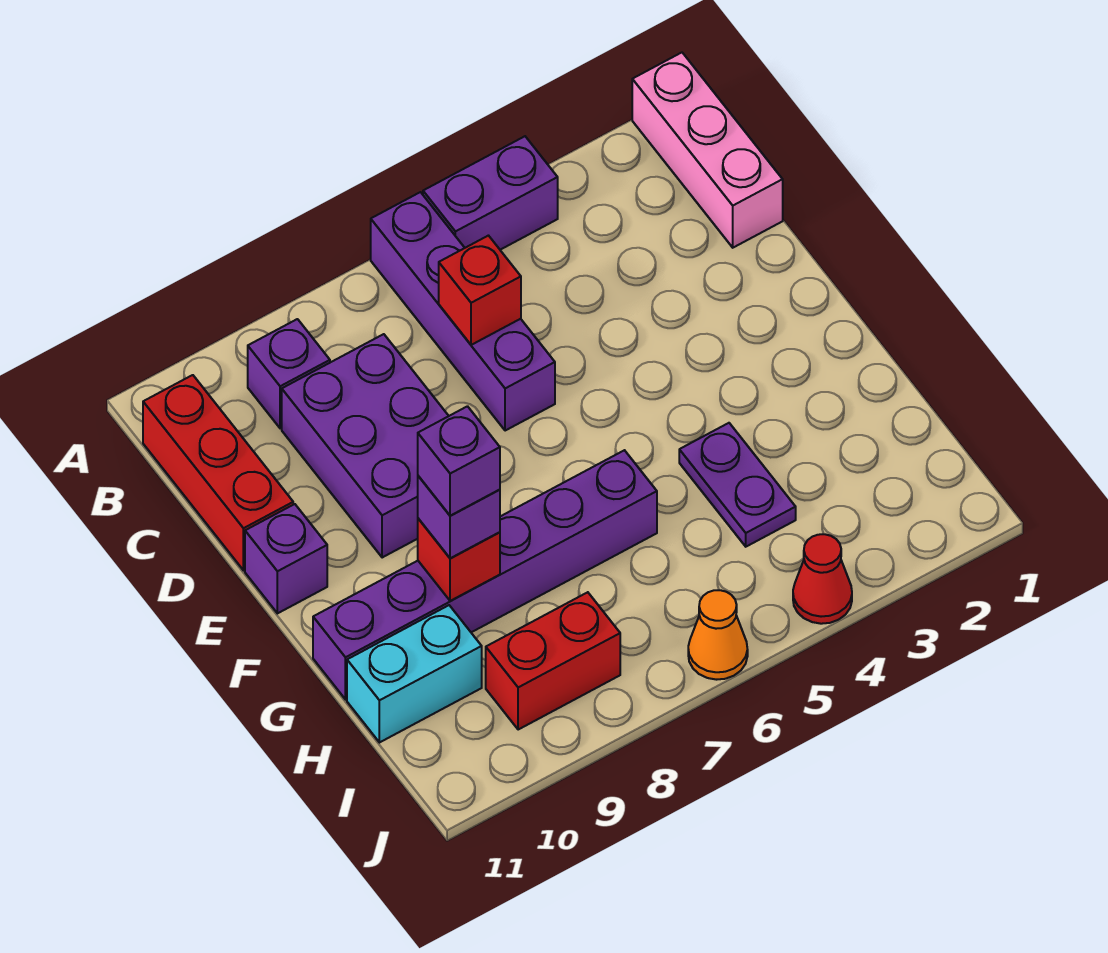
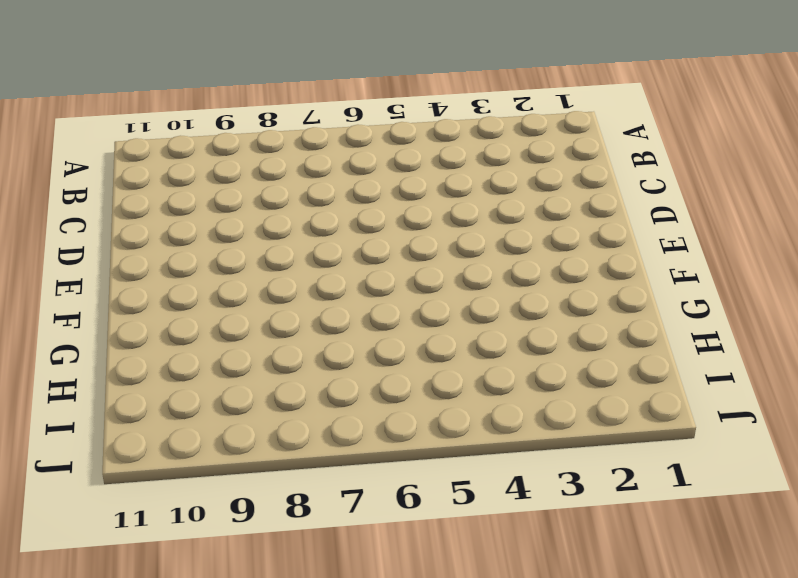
none -> pink brick A1:C1 level 1
none -> purple brick A4:A5 level 1
none -> purple brick A6:D6 level 1

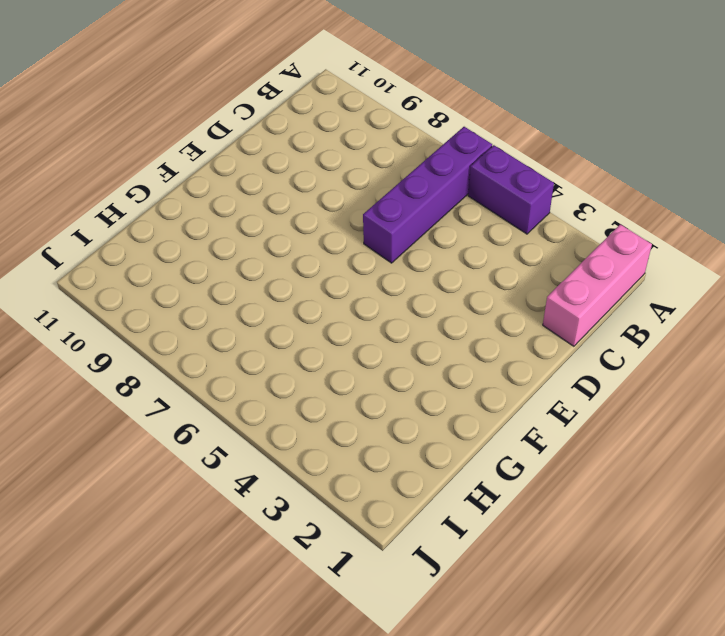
none -> purple brick B9 level 1
none -> red brick B11:D11 level 1
none -> purple brick C8:E9 level 1

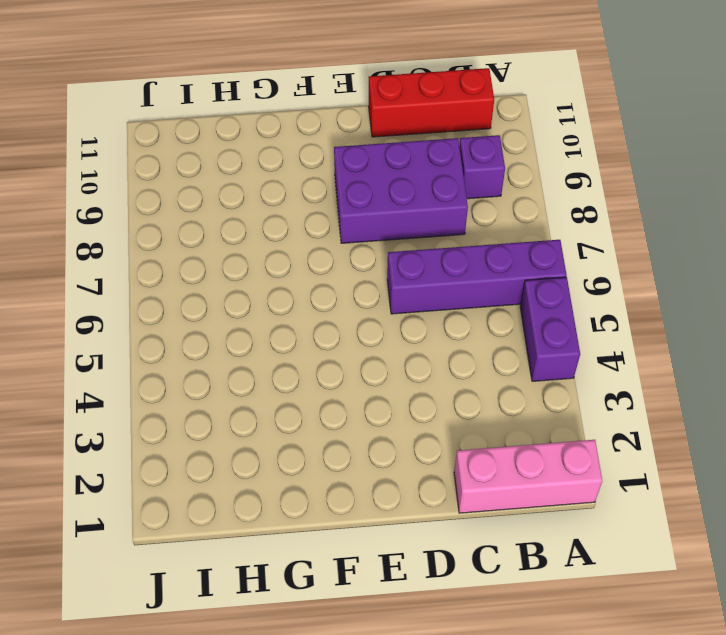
none -> purple brick E11 level 1
none -> purple plate G4:H4 level 1
none -> purple brick G6:G11 level 1

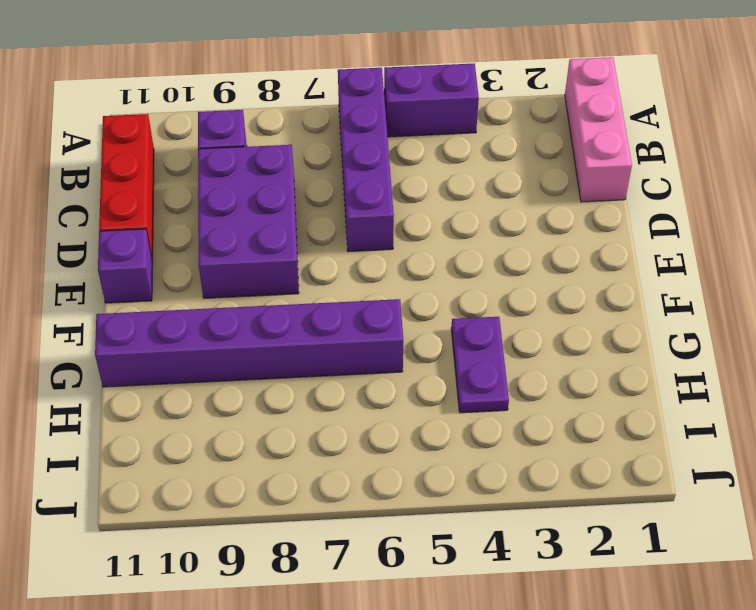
none -> cyan brick H10:H11 level 1
none -> red brick I8:I9 level 1
none -> red cone J4 level 1

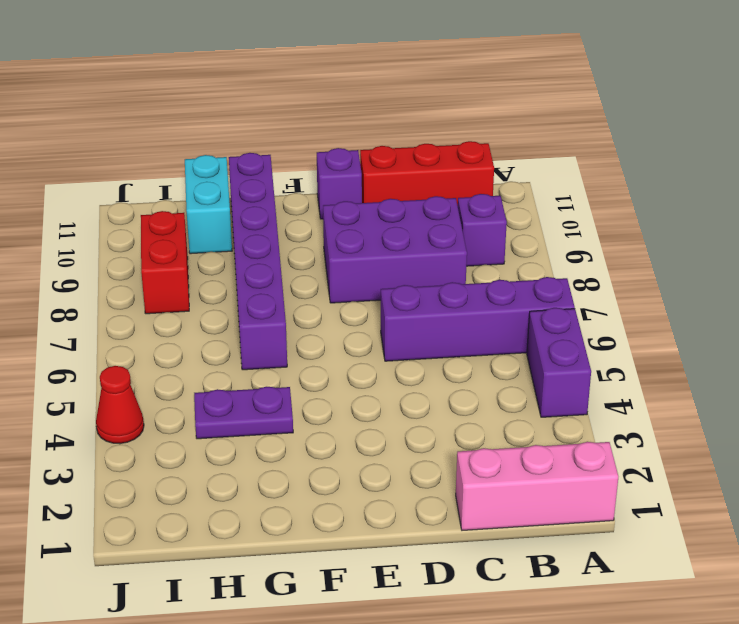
none -> orange cone J6 level 1
none -> red brick C6 level 2
none -> red brick G9 level 2

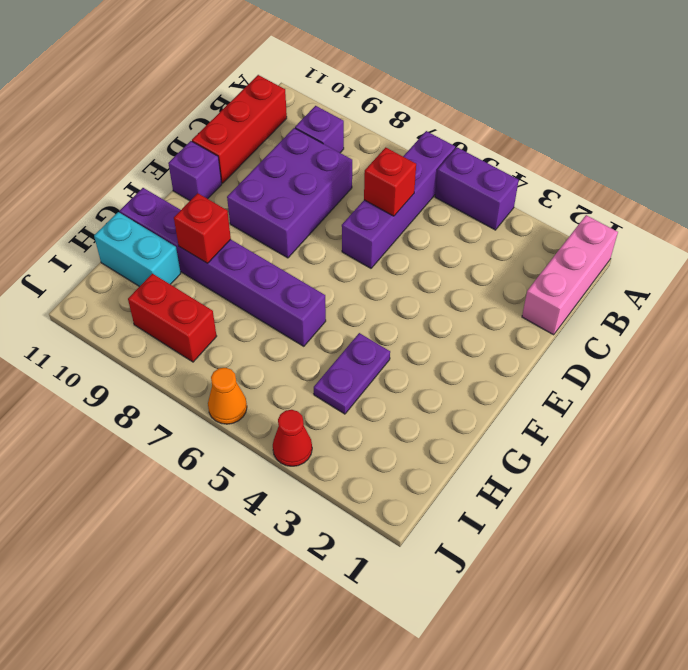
none -> purple brick G9 level 3
none -> purple brick G9 level 4

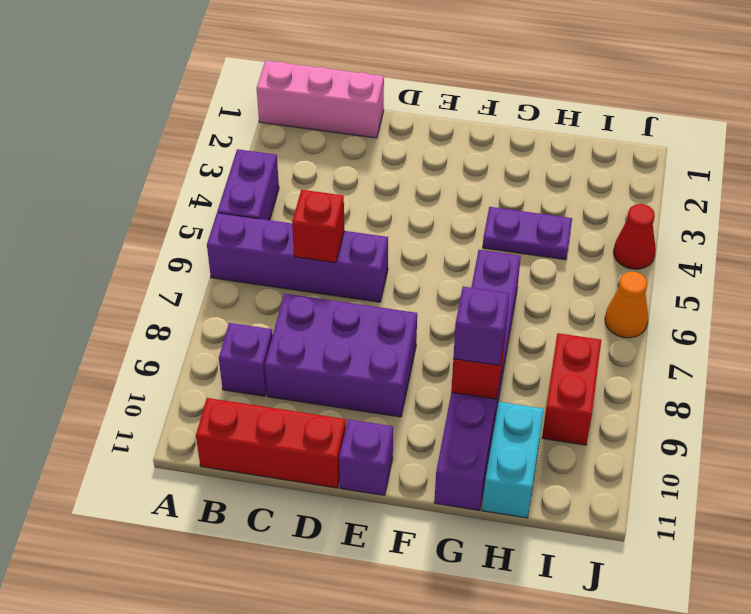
none -> purple brick G9 level 4

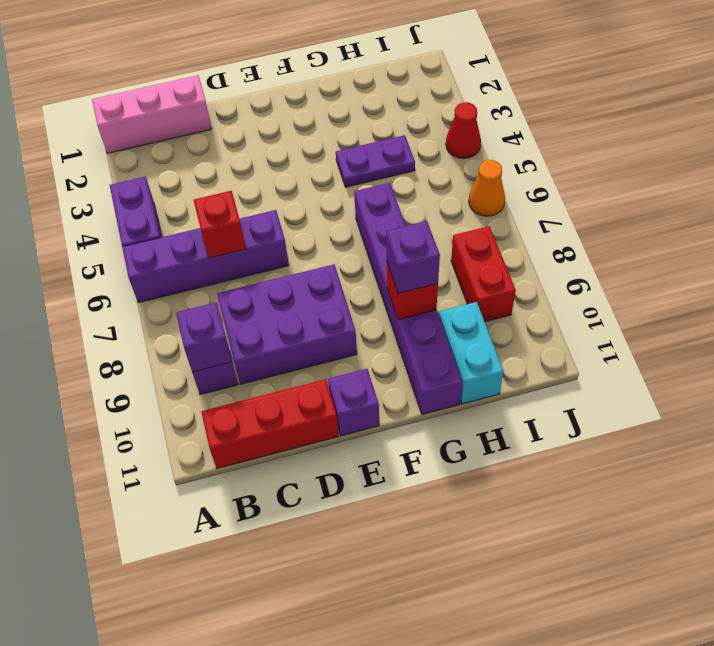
purple brick B9 level 2 -> purple brick G9 level 4

